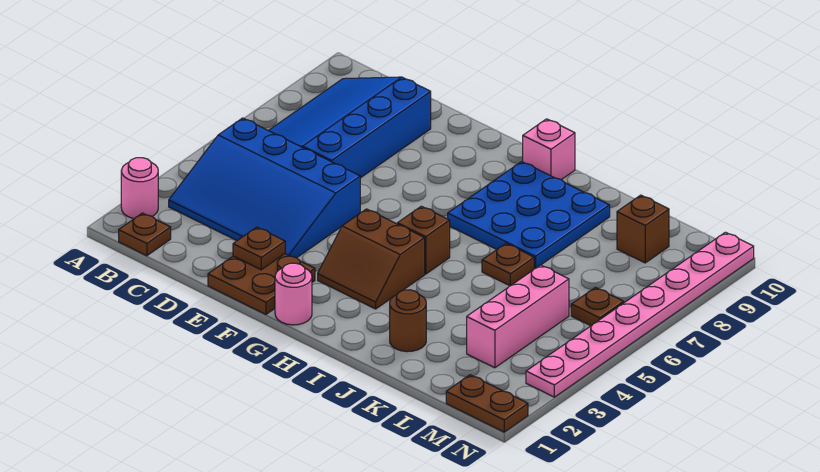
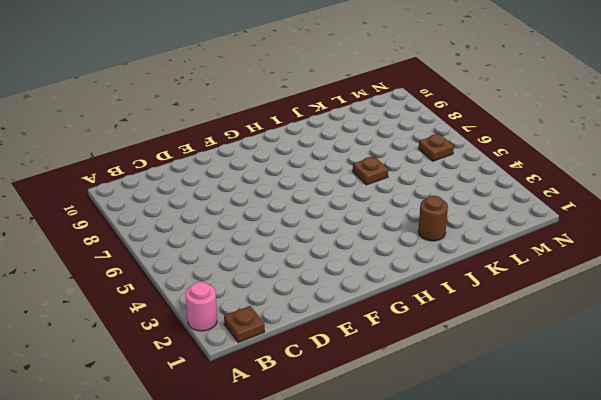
none -> blue slope B3:E5 level 1 top 5
none -> blue slope B6:D9 level 1 top D
none -> brown plate E1:F2 level 1

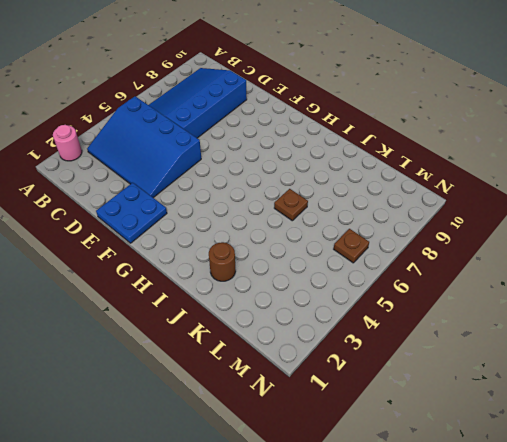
blue plate E1:F2 level 1 -> brown plate E1:F2 level 1
none -> brown plate B1 level 1
none -> pink round brick G1 level 1
none -> brown slope G3:H4 level 1 top 4

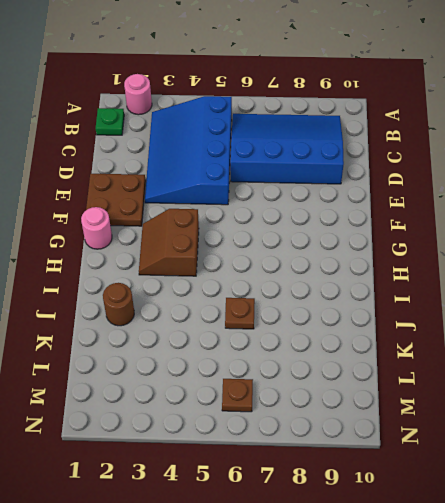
green plate B1 level 1 -> brown plate B1 level 1
none -> brown brick H5 level 1
none -> blue plate H7:J9 level 1
none -> pink brick H10 level 1

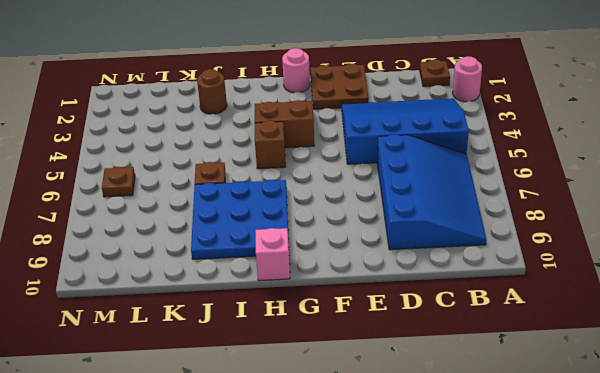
none -> pink brick L3:L5 level 1
none -> brown brick L9 level 1
none -> brown plate M1:N1 level 1

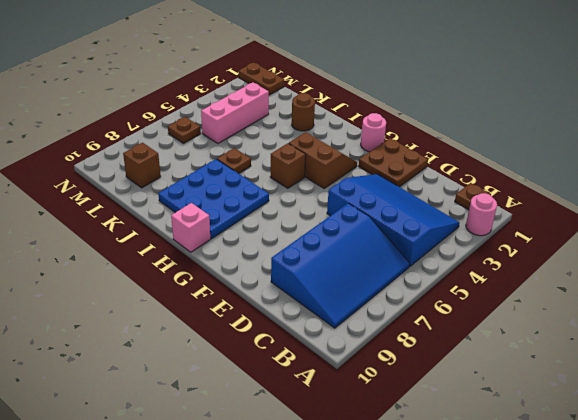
none -> pink plate N3:N10 level 1
none -> brown plate E2 level 2

